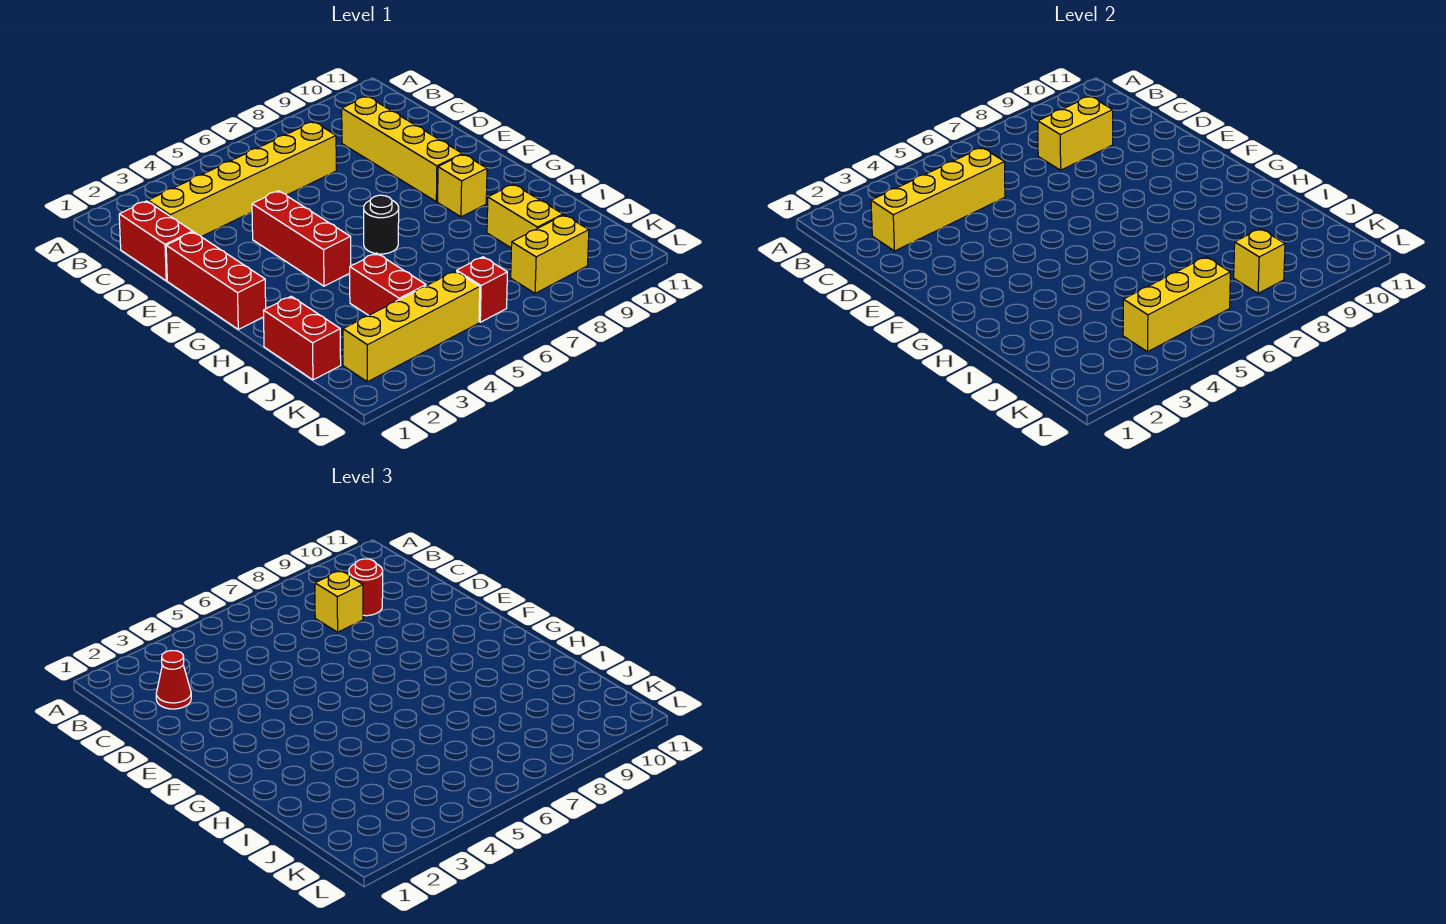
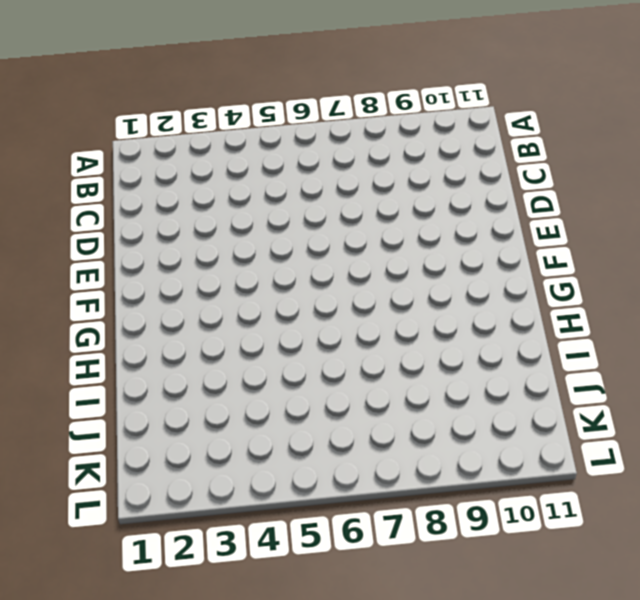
none -> red brick C1:D1 level 1
none -> yellow brick C2:C7 level 1
none -> yellow brick C9:F9 level 1

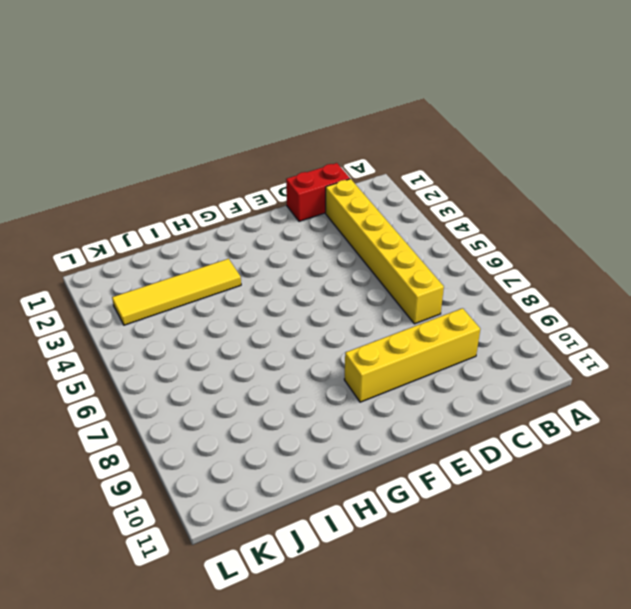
yellow tile H3:K3 level 1 -> yellow brick K2:K5 level 1
none -> red brick E1:G1 level 1
none -> red brick E4:G4 level 1
none -> black round brick G6 level 1

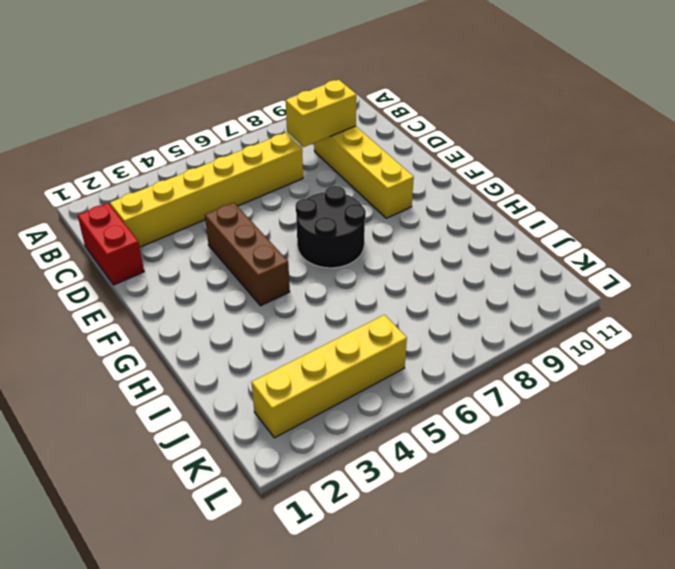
brown brick E4:G4 level 1 -> red brick E4:G4 level 1
black round brick F6:G7 level 1 -> black round brick G6 level 1
none -> red brick E1:G1 level 1
none -> yellow brick G9 level 1
none -> red brick I1:J1 level 1

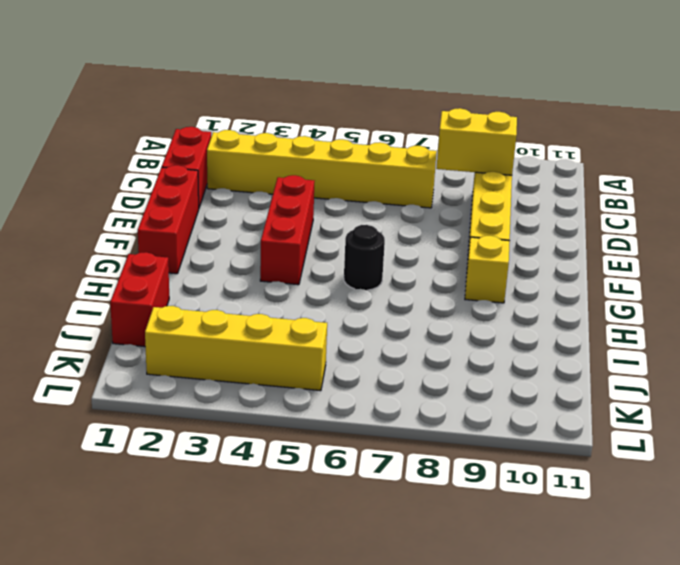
none -> red brick I4:J4 level 1
none -> yellow brick I9:J9 level 1
none -> red brick K6 level 1

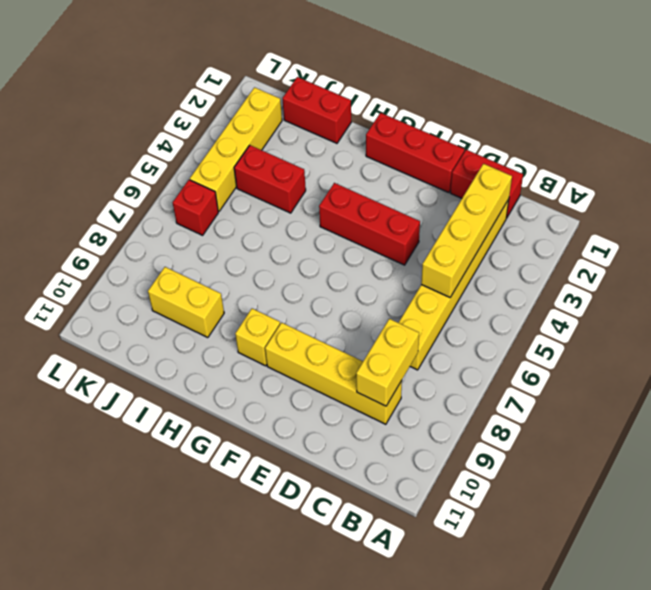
none -> black round brick G6 level 1
none -> yellow brick K8:K9 level 1
none -> yellow brick K4:K6 level 2

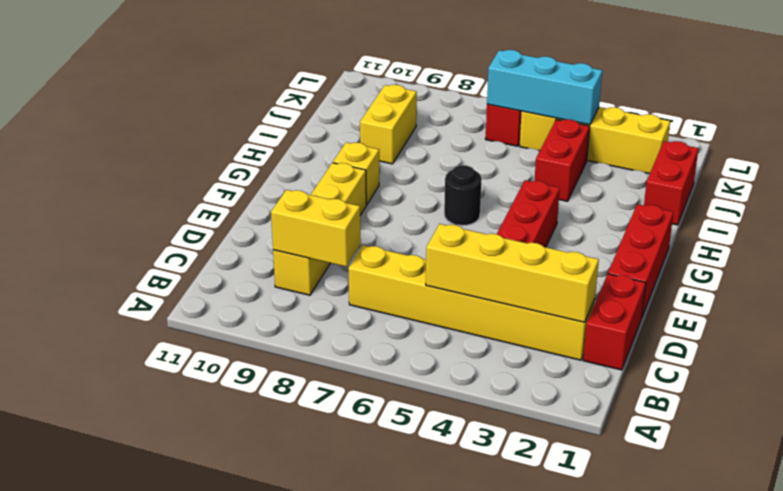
cyan brick K4:K6 level 2 -> yellow brick K4:K6 level 2
none -> yellow brick K8:K9 level 1
none -> yellow brick K8 level 2
none -> red cone C2 level 3

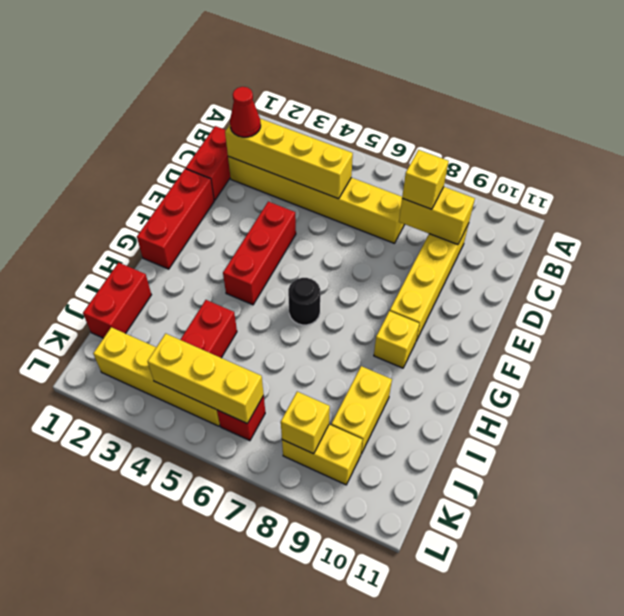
none -> red round brick C9 level 3

